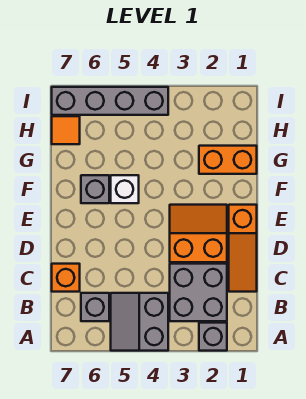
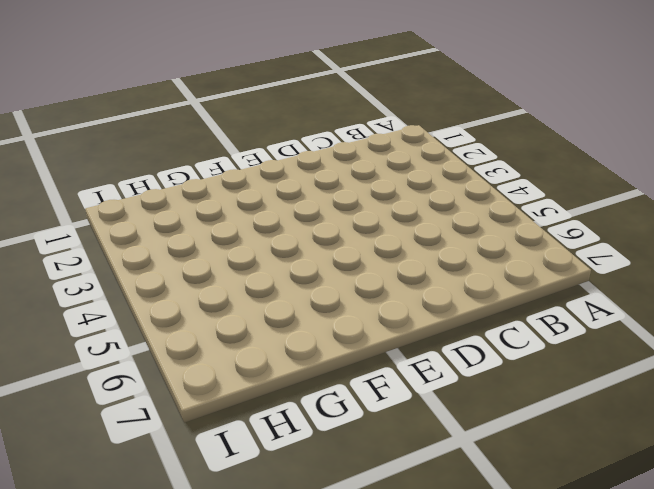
none -> grey brick A2 level 1
none -> grey slope A4:B5 level 1 top 4
none -> grey brick B2:C3 level 1

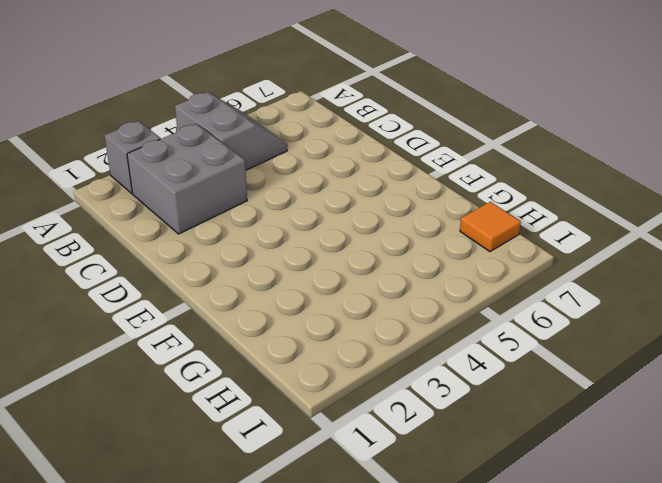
none -> grey brick B6 level 1
none -> orange slope C1:E1 level 1 top E
none -> orange brick C7 level 1

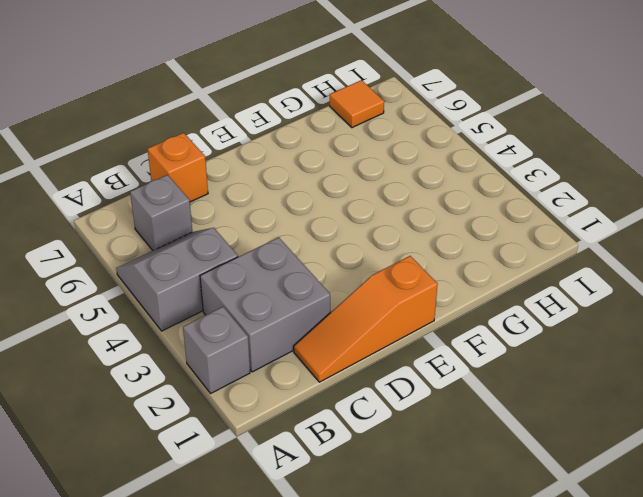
none -> orange slope D2:E3 level 1 top D
none -> white brick F5 level 1
none -> grey brick F6 level 1

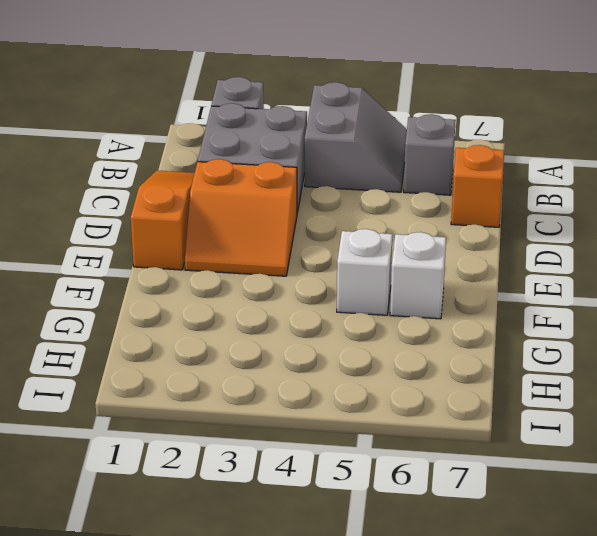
white brick F6 level 1 -> grey brick F6 level 1
none -> orange brick G1:G2 level 1
none -> orange tile H7 level 1
none -> grey brick I4:I7 level 1

